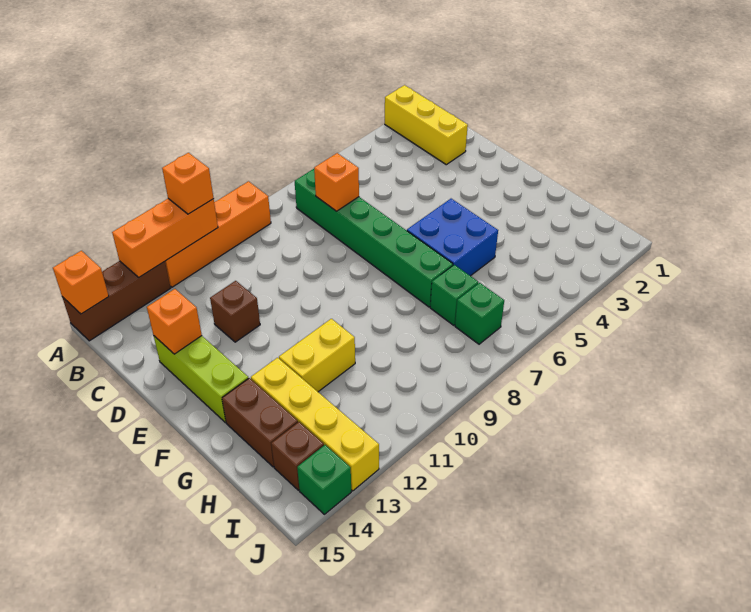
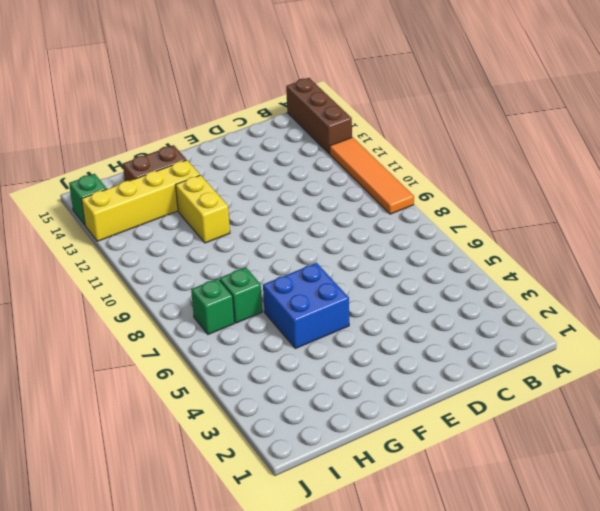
orange tile A9:A12 level 1 -> orange brick A9:A12 level 1
none -> yellow brick A2:C2 level 1
none -> green brick B7:G7 level 1
none -> brown brick D12 level 1

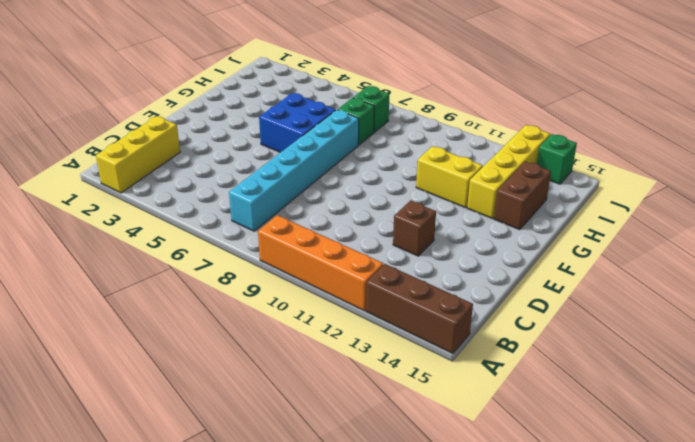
cyan brick B7:G7 level 1 -> green brick B7:G7 level 1
none -> lime brick D14:F14 level 1
none -> brown brick I14 level 1
none -> orange brick A11:A13 level 2

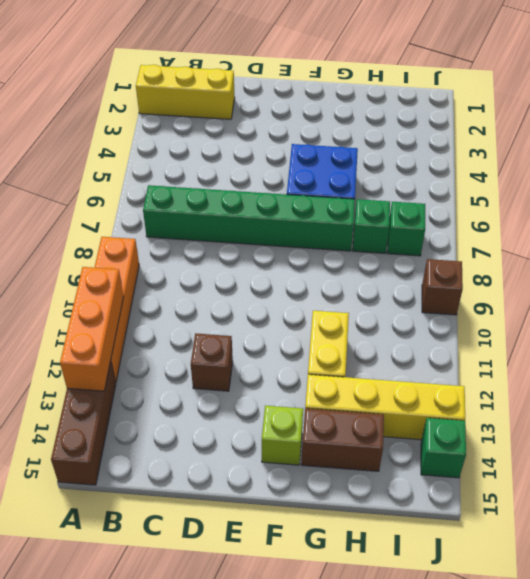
lime brick F14 level 1 -> lime brick D14:F14 level 1
brown brick J9 level 1 -> brown brick I14 level 1
none -> orange brick A15 level 2
none -> orange brick C7 level 2
none -> orange brick D14 level 2

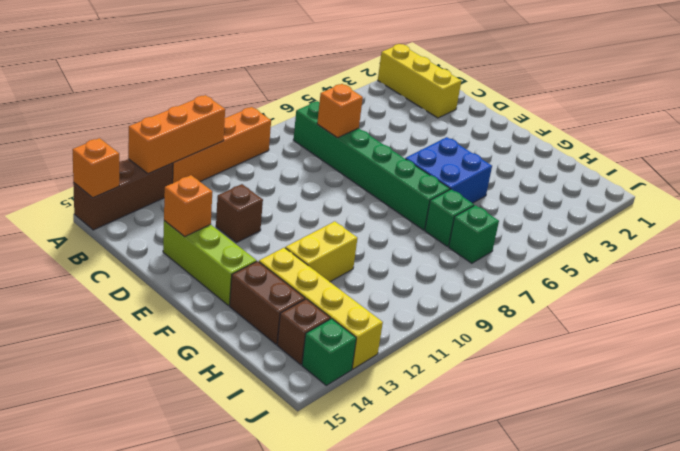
none -> orange brick A11 level 3

